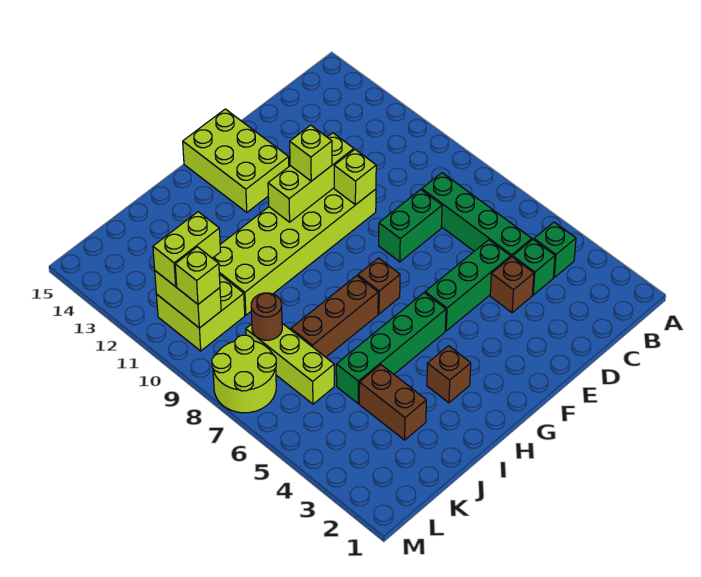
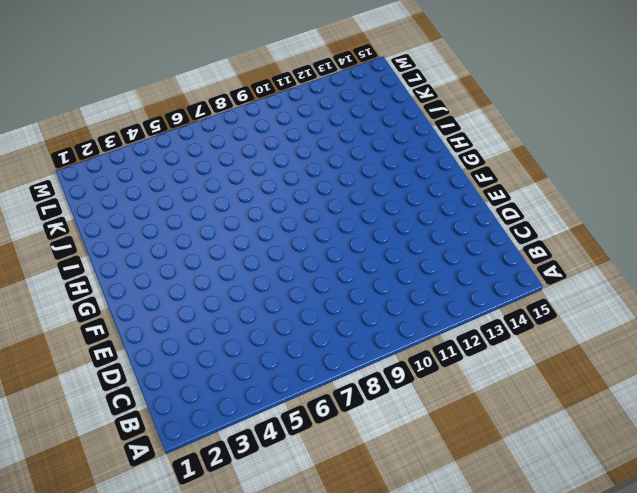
none -> green brick B4 level 1
none -> green brick C4 level 1
none -> green brick C5:C8 level 1

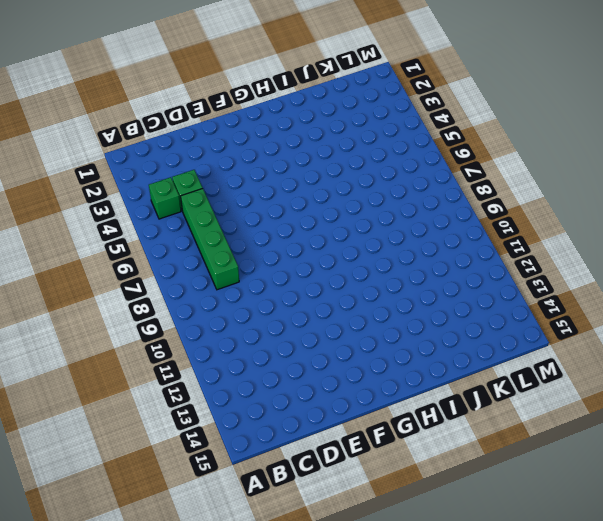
none -> brown brick D4 level 1
none -> green brick D5:F5 level 1
none -> green brick D8:E8 level 1

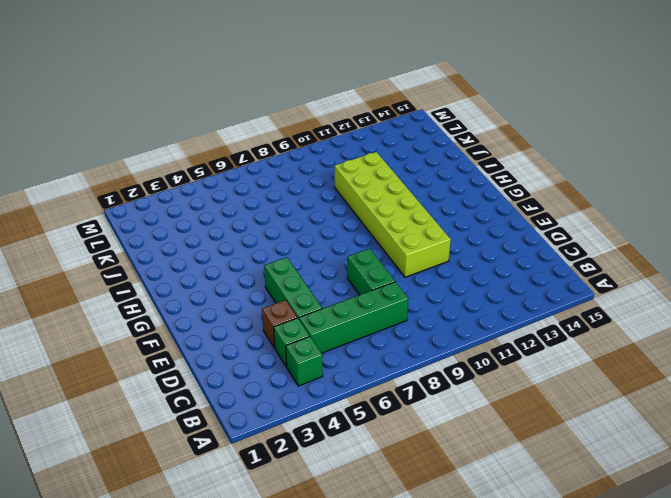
none -> lime brick F13:G15 level 1
none -> green brick G5:J5 level 1
none -> brown brick G7 level 1

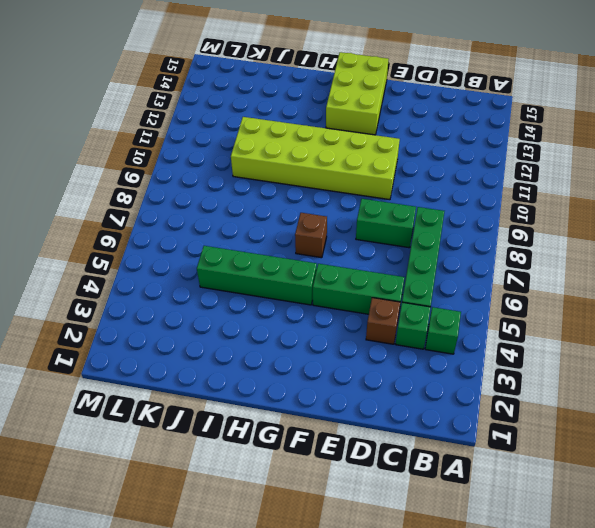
none -> brown brick H3 level 1
none -> brown brick H7:J7 level 1
none -> brown brick J3:J4 level 1

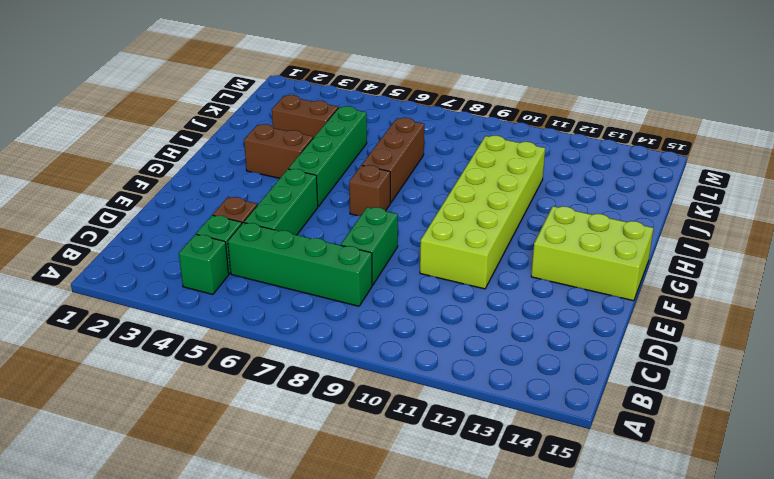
brown brick H3:H4 level 1 -> brown brick H3 level 1
none -> lime brick K6:K8 level 1
none -> lime brick K10:L11 level 1
none -> lime round brick L7:M8 level 1

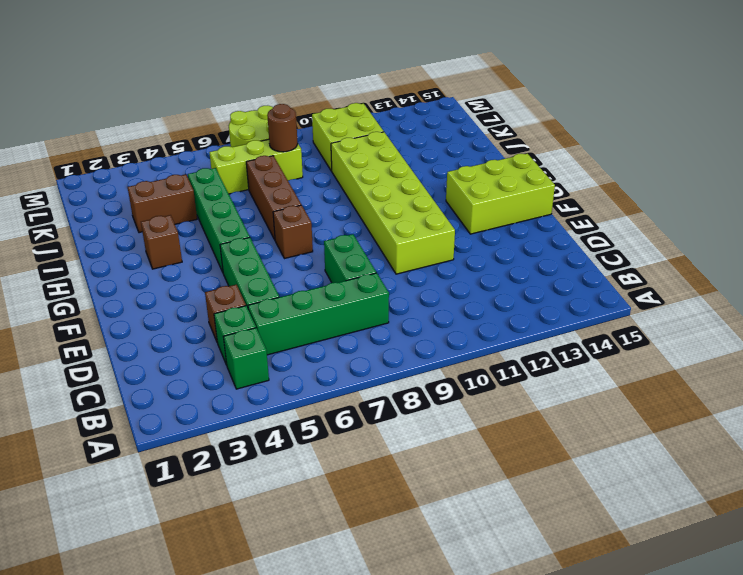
none -> lime brick E10 level 2
none -> lime brick E11:G11 level 2
none -> lime brick L10:L11 level 2

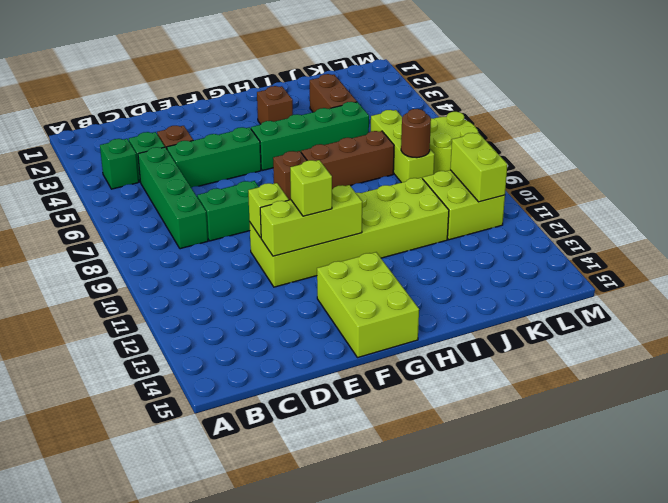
none -> lime brick K11:L11 level 3
none -> lime brick L10 level 3

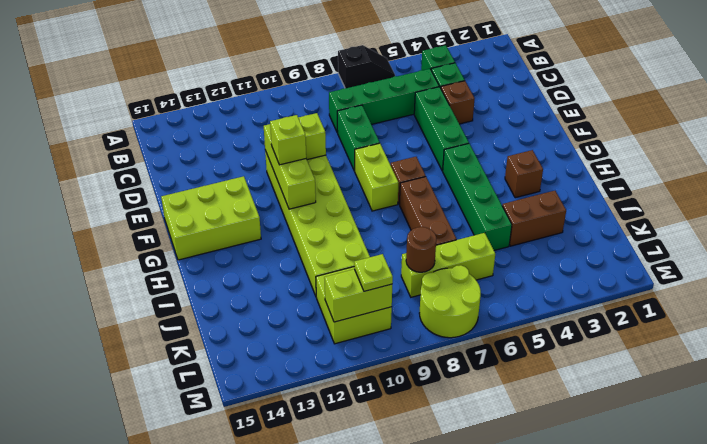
black slope A6:A7 level 1 top 7 -> none
lime brick F8:G8 level 1 -> lime brick K11:L11 level 3
lime plate L10 level 3 -> lime brick L10 level 3

